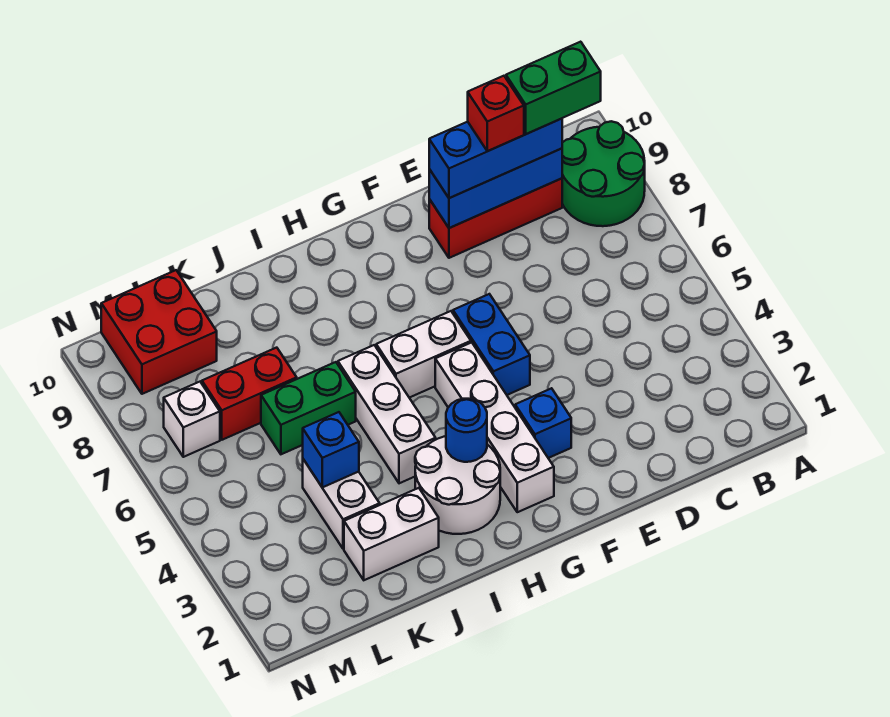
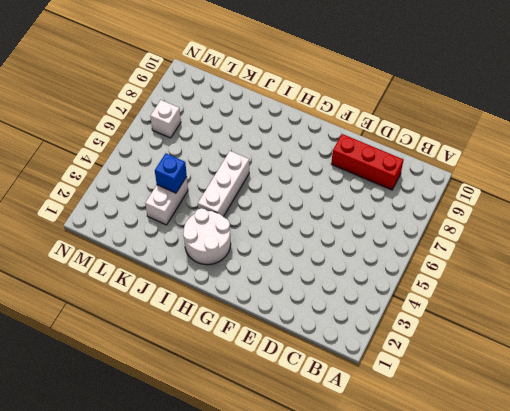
none -> green round brick A8:B9 level 1
none -> blue brick F3 level 1
none -> blue brick F5:F6 level 1

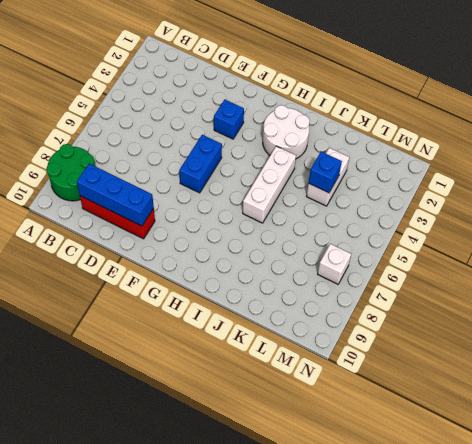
none -> white brick G2:G5 level 1
none -> white brick G6:H6 level 1
none -> white brick J2:K2 level 1

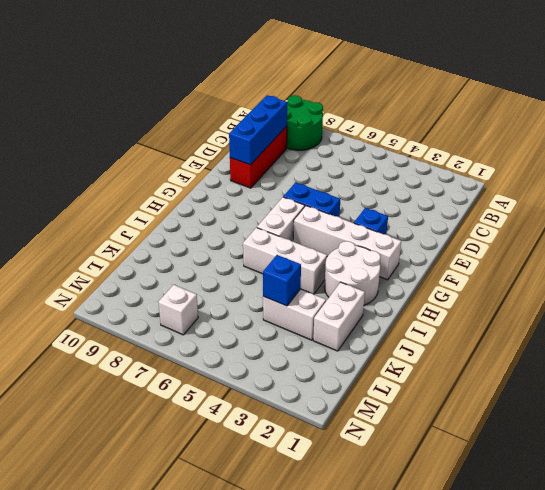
none -> green brick J6:K6 level 1
none -> red brick K7:L7 level 1
none -> red brick L9:M10 level 1

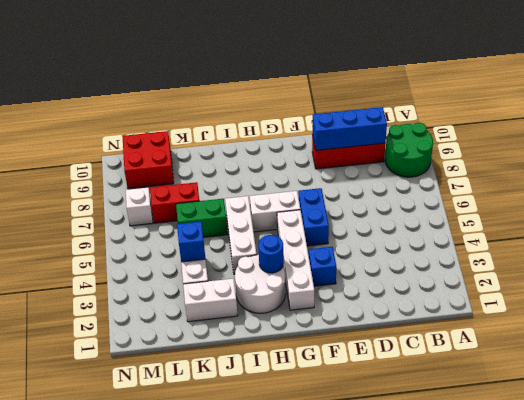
none -> blue brick C9:E9 level 3
none -> green brick B9:C9 level 4
none -> red brick D9 level 4

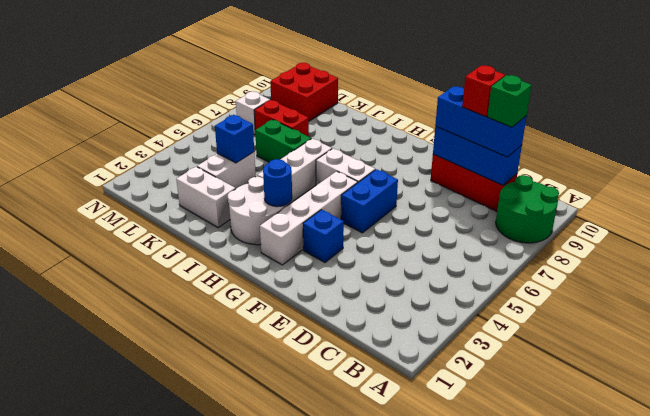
green brick C9 level 4 -> green brick B9:C9 level 4

